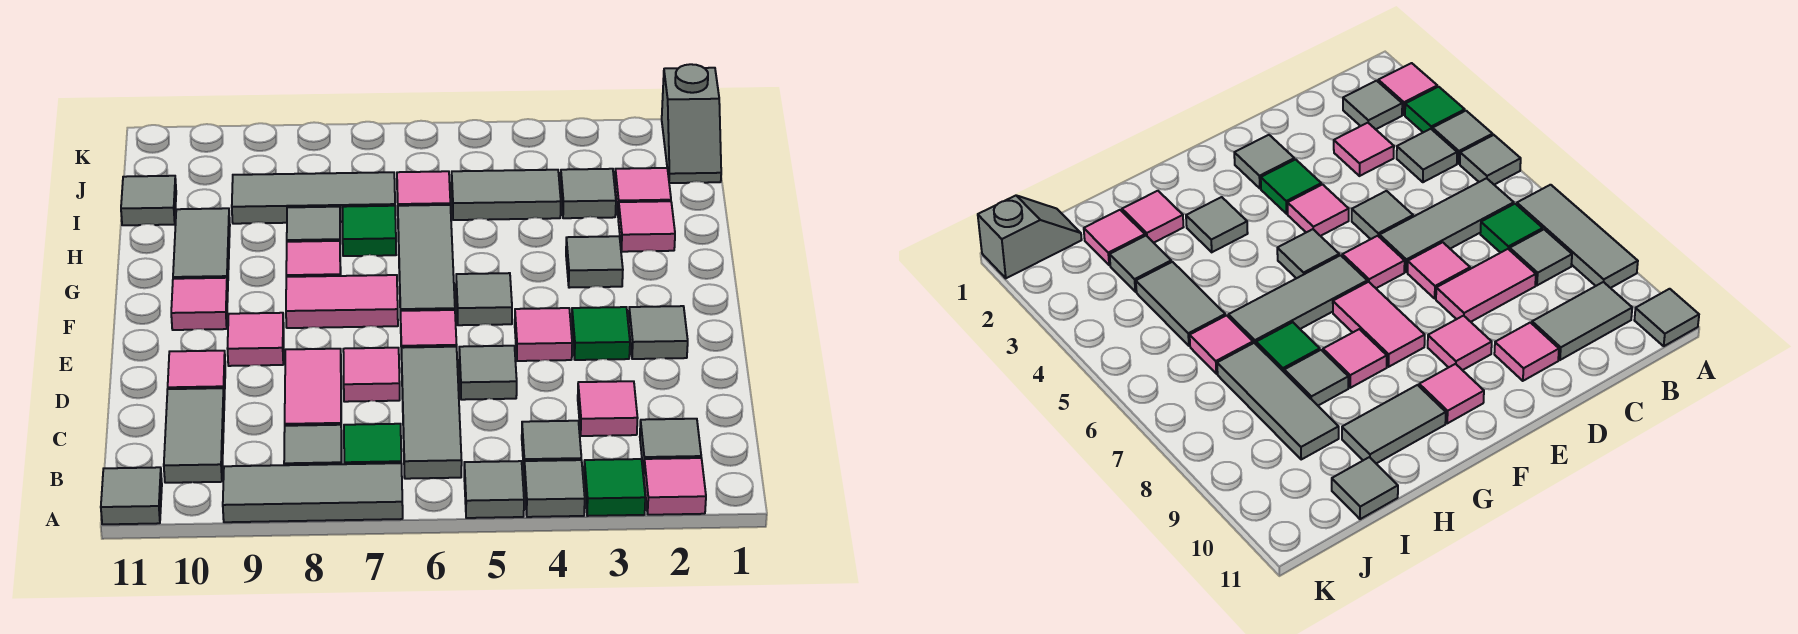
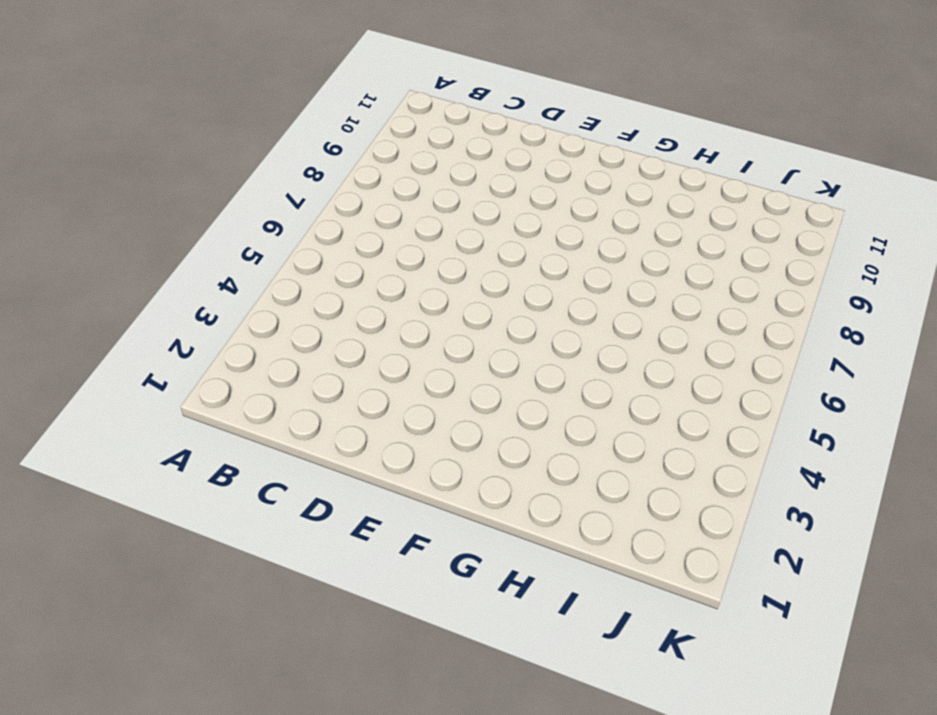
none -> pink tile A2 level 1
none -> green tile A3 level 1
none -> grey tile A4 level 1
none -> grey tile A5 level 1

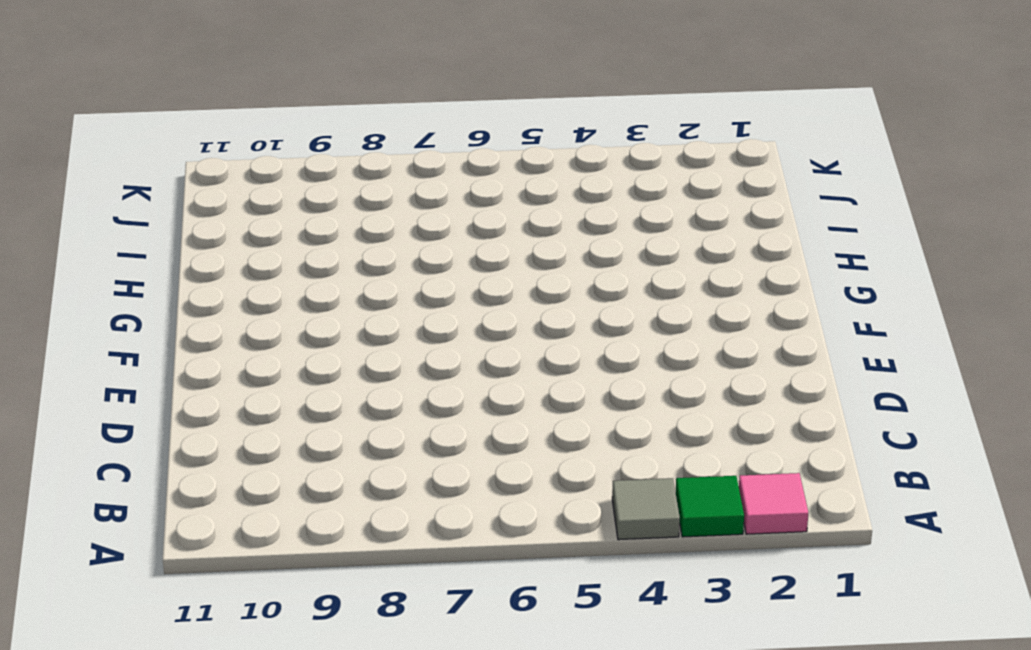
none -> grey tile A5 level 1
none -> grey tile A7:A9 level 1
none -> grey tile A11 level 1
none -> grey tile B2 level 1

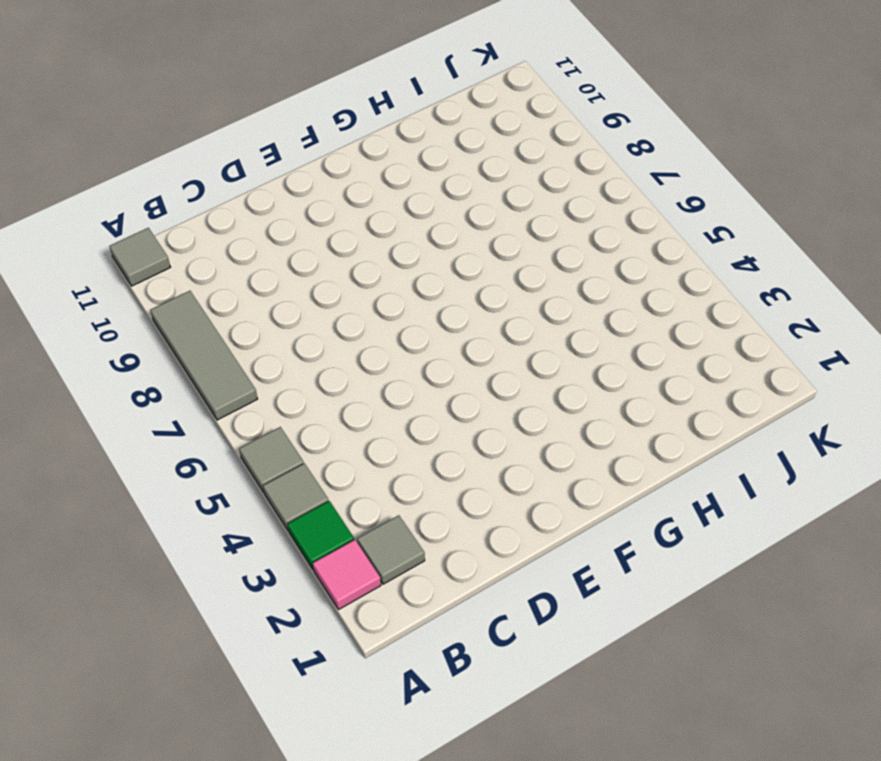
none -> grey tile B4 level 1
none -> grey tile B6:D6 level 1
none -> green tile B7 level 1
none -> grey tile B8 level 1

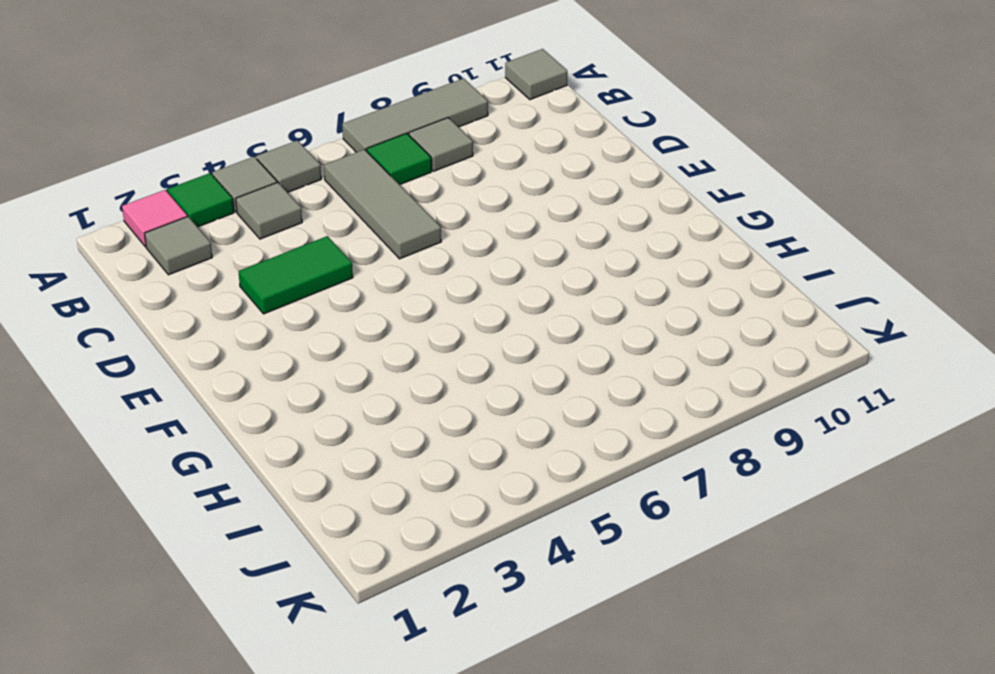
green tile D3:D4 level 1 -> none
none -> grey tile B10:C10 level 1
none -> pink tile C3 level 1
none -> pink tile C8:D8 level 1
none -> grey tile D5 level 1

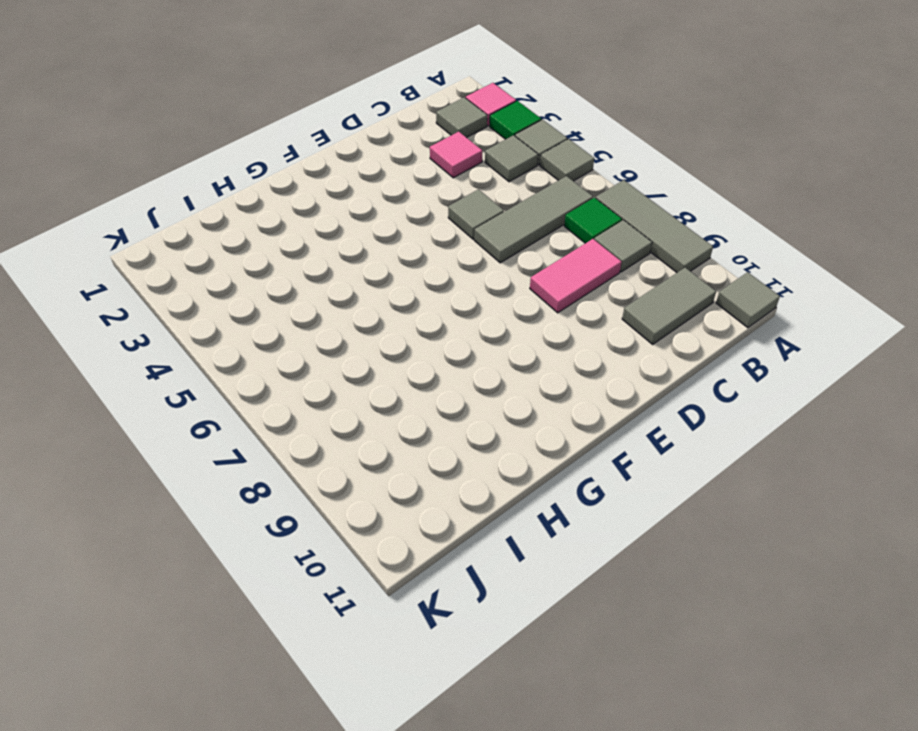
none -> pink tile D7 level 1
none -> pink tile D10 level 1
none -> grey tile E2 level 1
none -> green tile E3 level 1

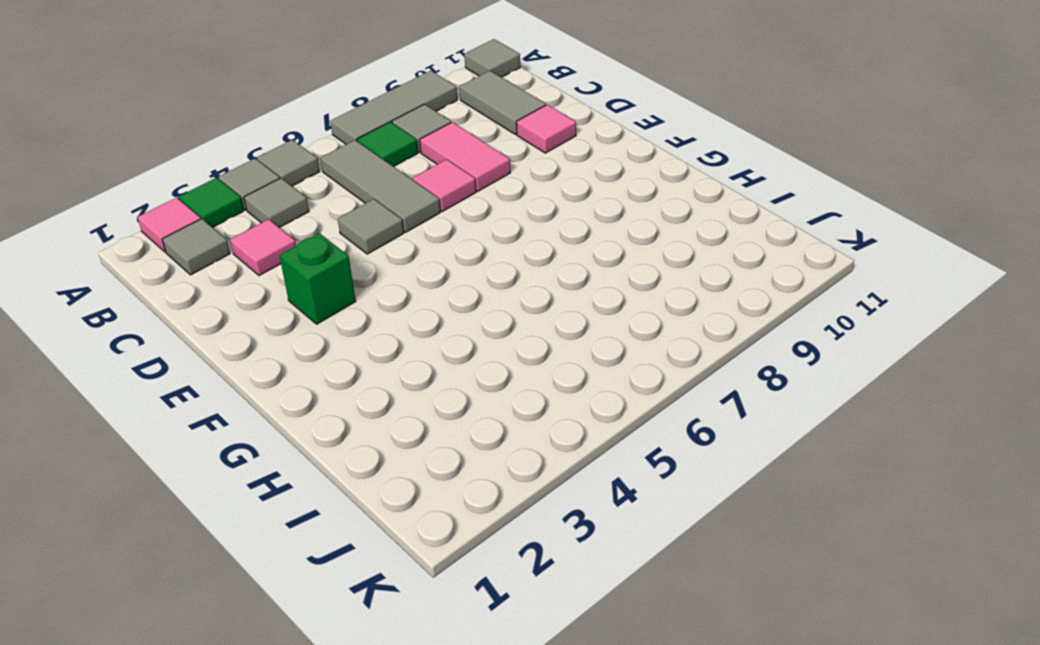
green brick E3 level 1 -> green tile E3 level 1
none -> grey tile E2 level 1
none -> pink tile E4 level 1
none -> pink tile E6 level 1
none -> pink tile E9 level 1

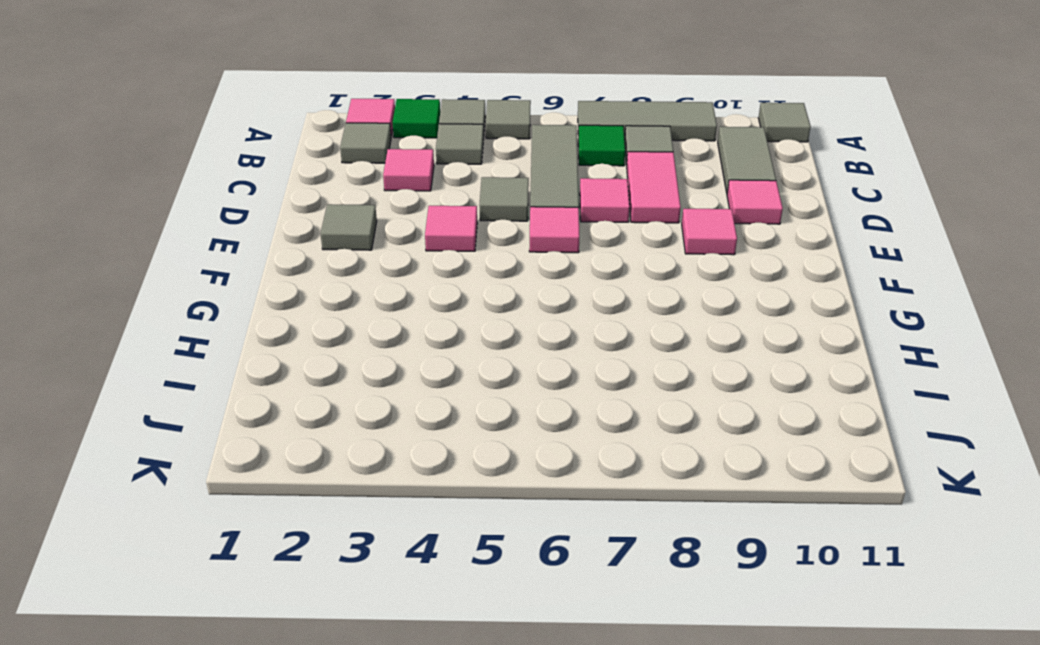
none -> green tile E3 level 1
none -> grey tile F5 level 1
none -> grey tile F6:H6 level 1
none -> pink tile F7:F8 level 1

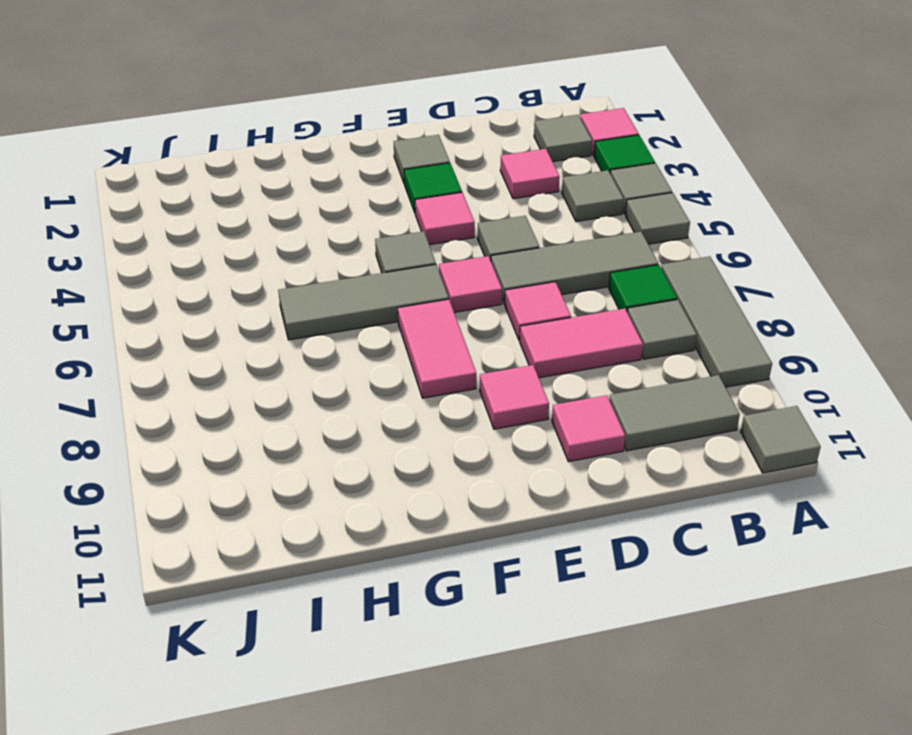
none -> pink tile F10 level 1
none -> grey tile G3 level 1
none -> pink tile G8 level 1
none -> grey tile G10:H10 level 1

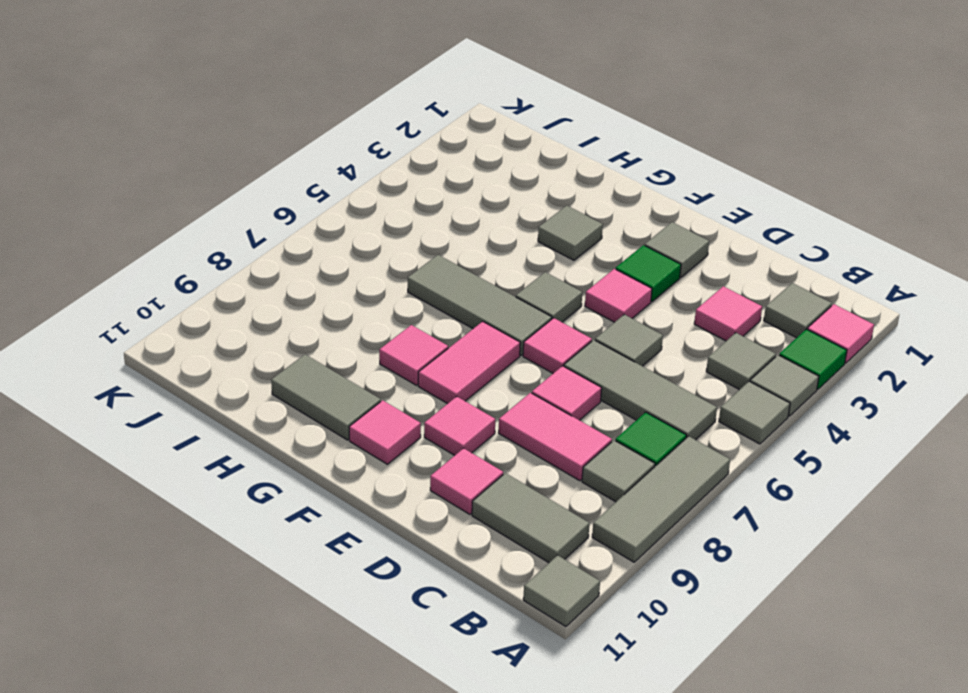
none -> pink tile H2 level 1
none -> green tile H7 level 1
none -> grey tile H8 level 1
none -> pink tile I2 level 1

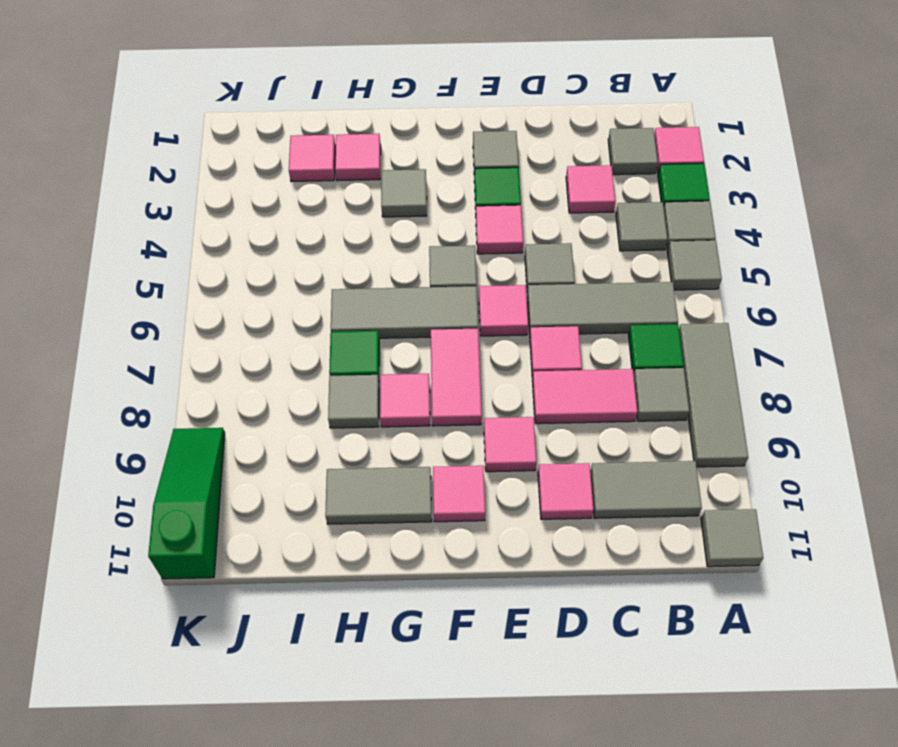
green slope K9:K11 level 1 top 11 -> none
none -> grey tile I3 level 1
none -> grey tile I4:I5 level 1
none -> pink tile I6 level 1
none -> grey tile I7:I9 level 1

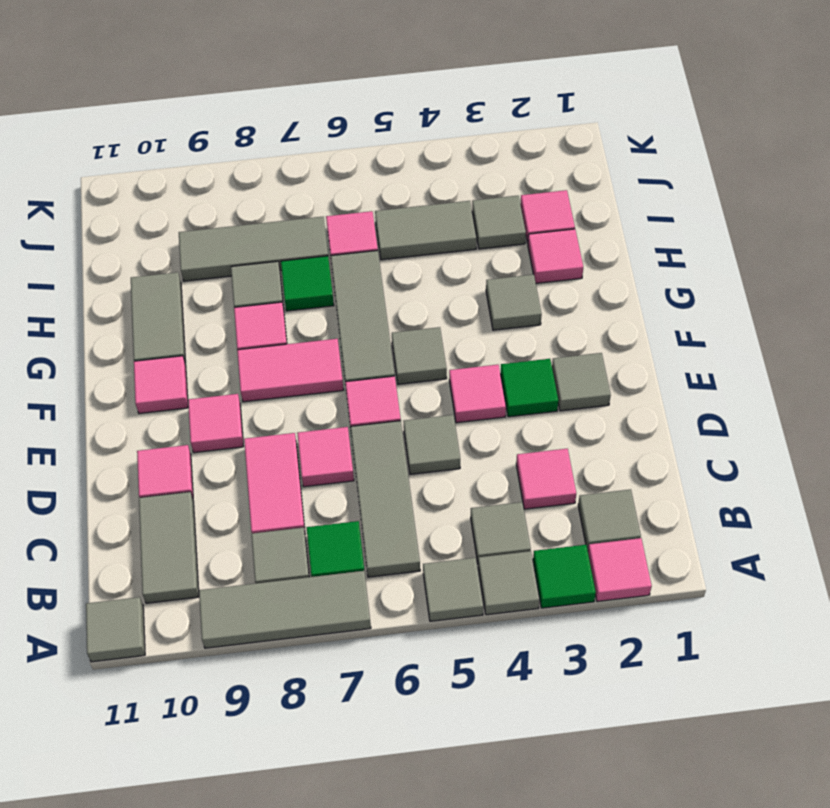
none -> grey tile I11 level 1
none -> grey slope J1:K1 level 1 top K

